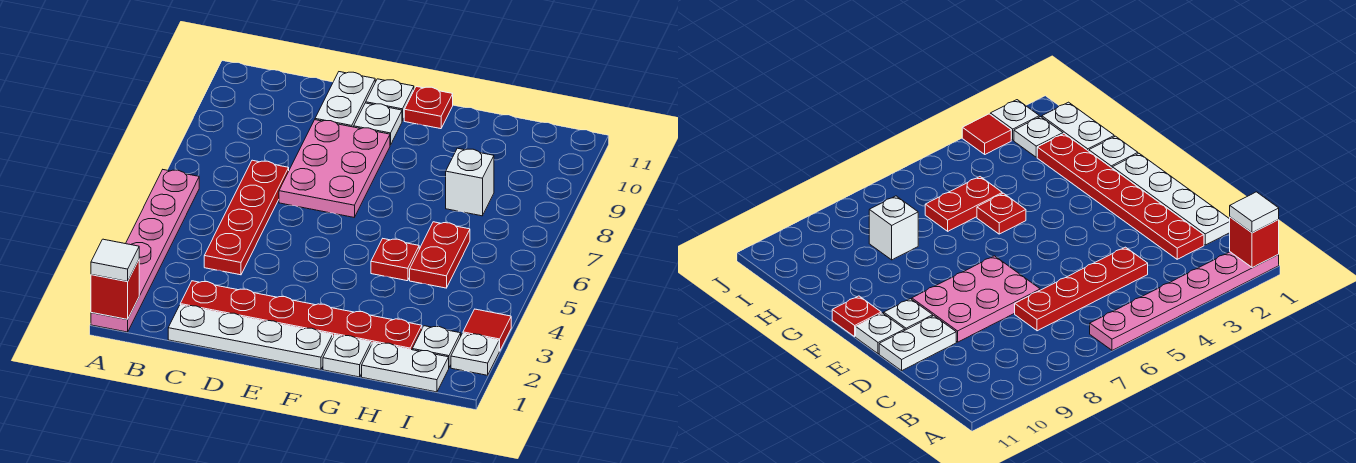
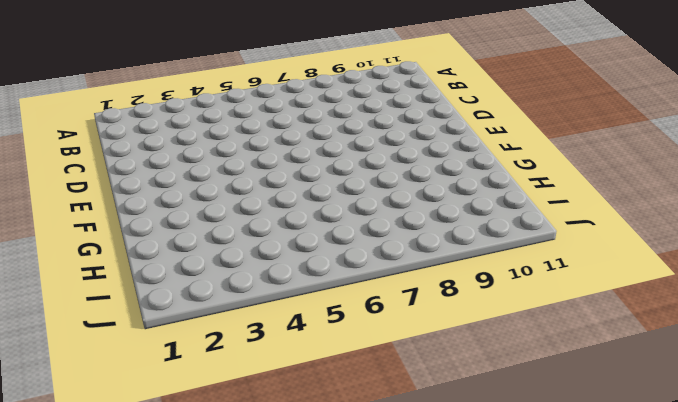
none -> pink plate A1:A6 level 1
none -> white plate C1:F1 level 1
none -> red plate C2:H2 level 1

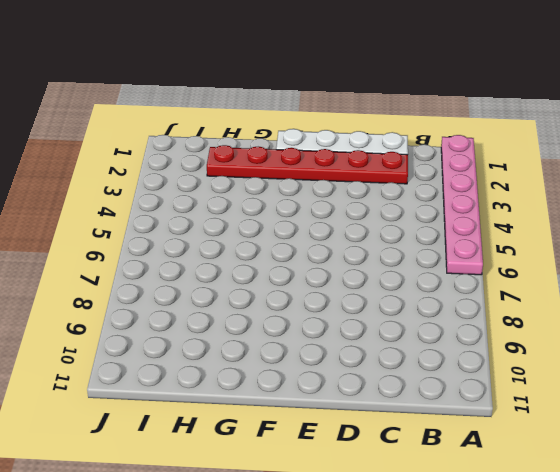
none -> red plate C4:C7 level 1
none -> pink plate D7:E9 level 1
none -> white plate D10:D11 level 1

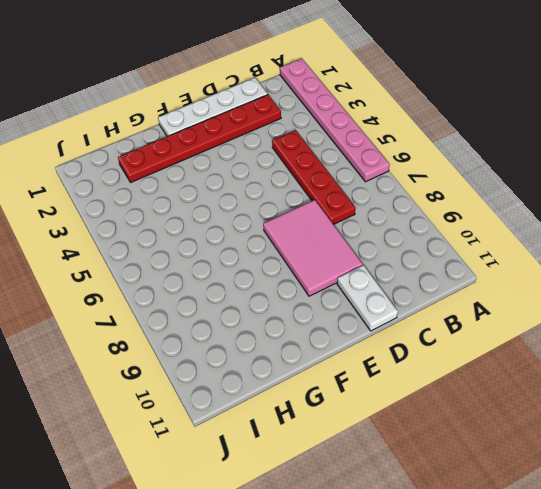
pink tile D7:E9 level 1 -> pink plate D7:E9 level 1
none -> white plate E10 level 1
none -> white plate E11 level 1
none -> red plate F11 level 1

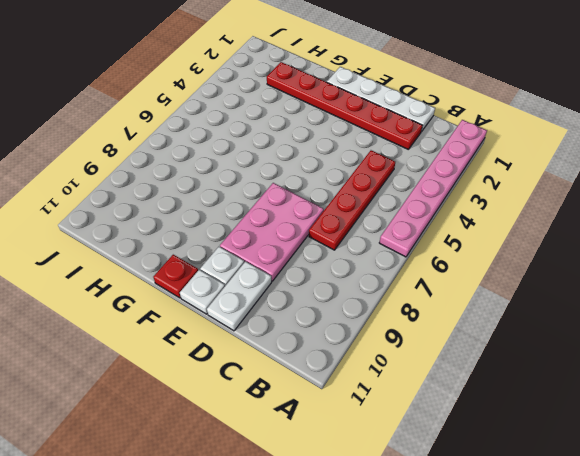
none -> white plate G1 level 1
none -> red plate G5 level 1
none -> white plate H1:I1 level 1

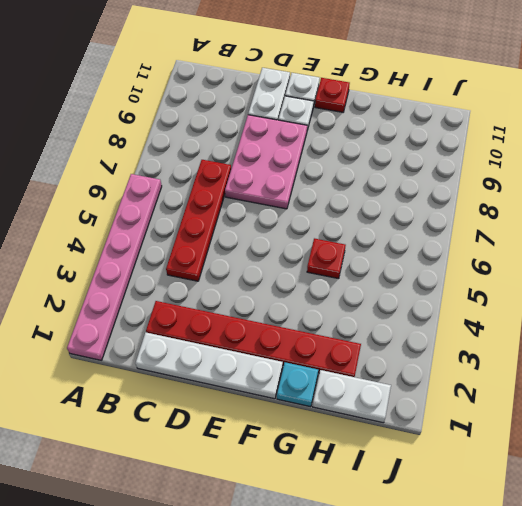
cyan plate G1 level 1 -> white plate G1 level 1
none -> red plate H5:H6 level 1
none -> white brick H8 level 1
none -> white plate I2 level 1

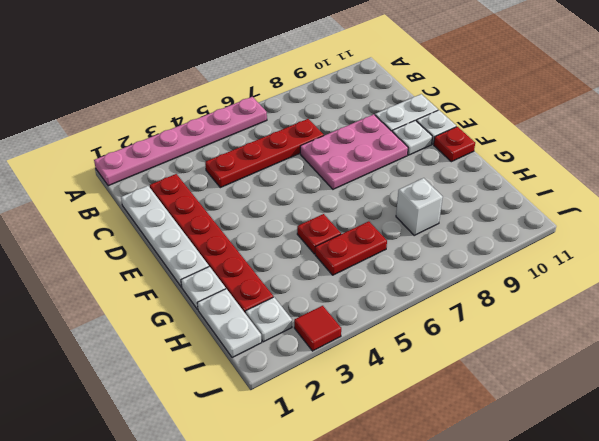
none -> white plate J2 level 1
none -> red brick A1 level 2
none -> white tile A1 level 3

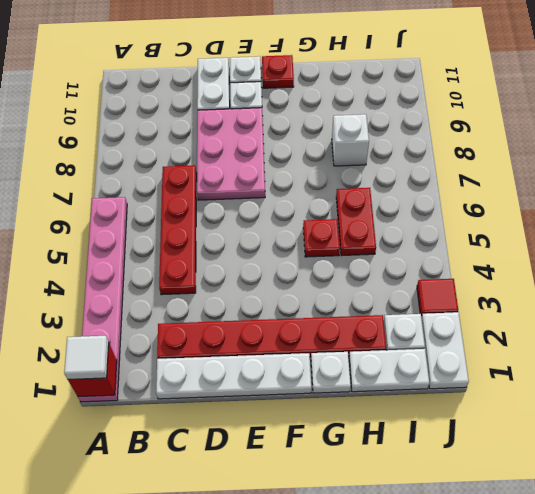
white plate J1:J2 level 1 -> white plate J2 level 1

